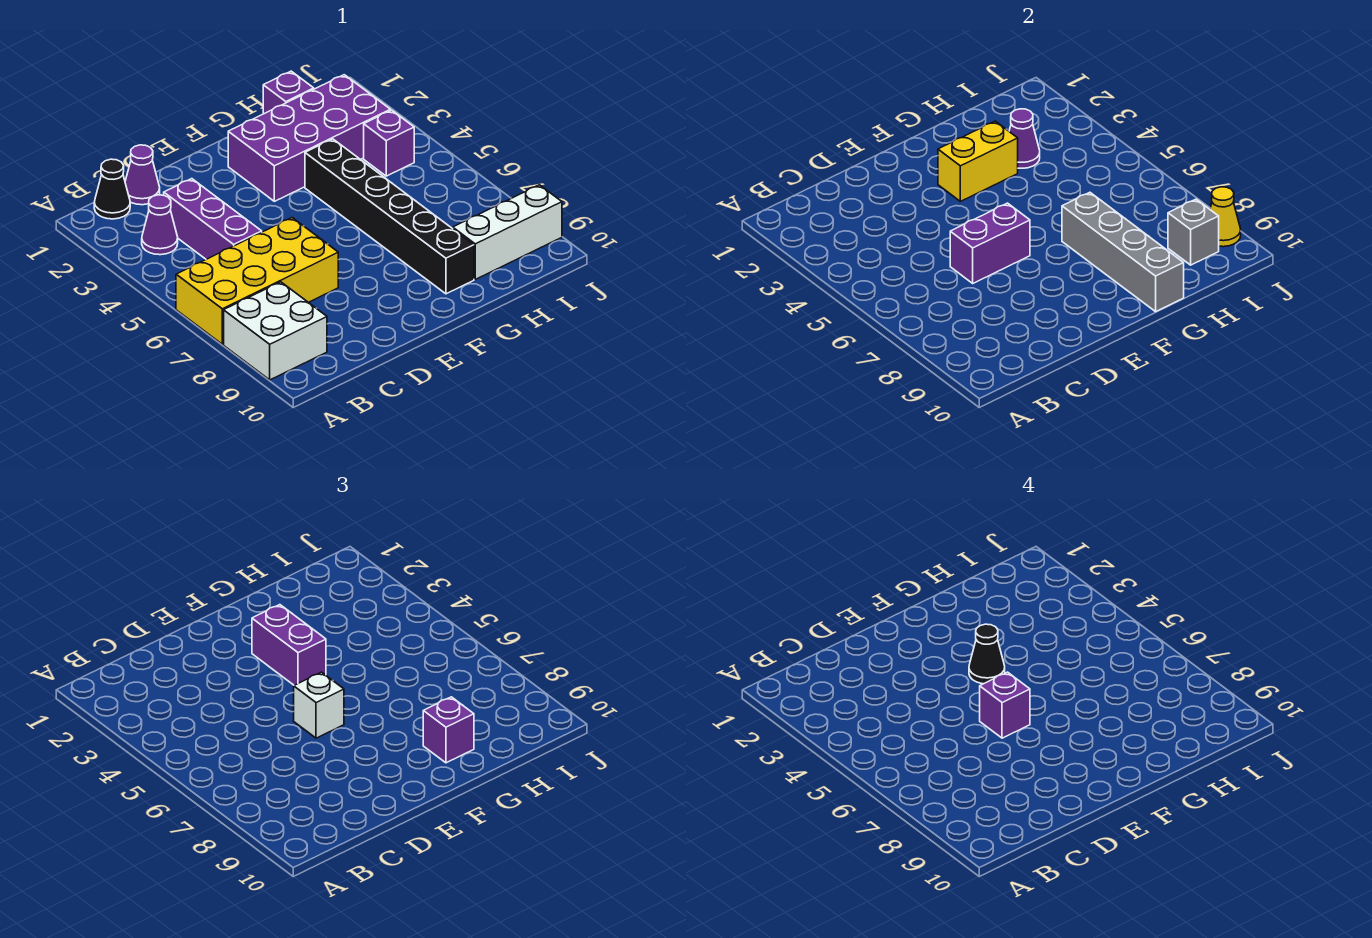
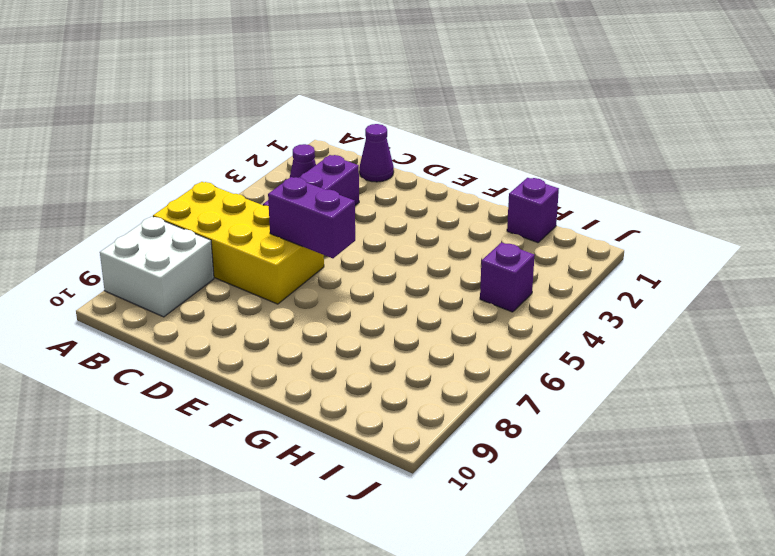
none -> black cone B1 level 1
none -> purple brick F2:I3 level 1
none -> black brick G4:G9 level 1

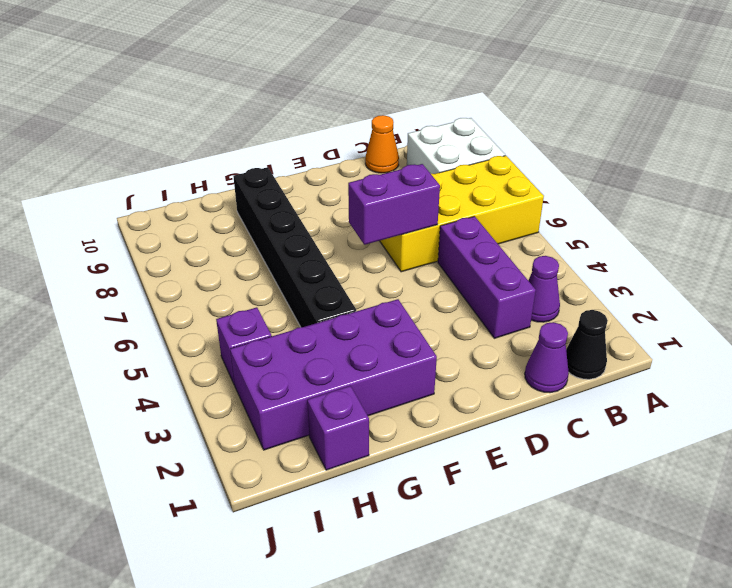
orange cone C10 level 1 -> none
none -> white brick H9:J9 level 1
none -> yellow brick F3:G3 level 2
none -> grey brick G7:G10 level 2

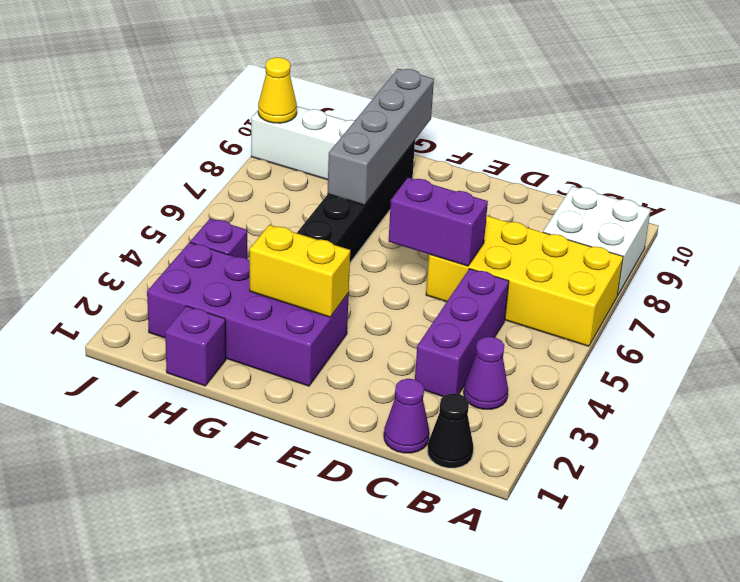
none -> purple cone H3 level 2
none -> grey brick I9 level 2
none -> white brick E6 level 3

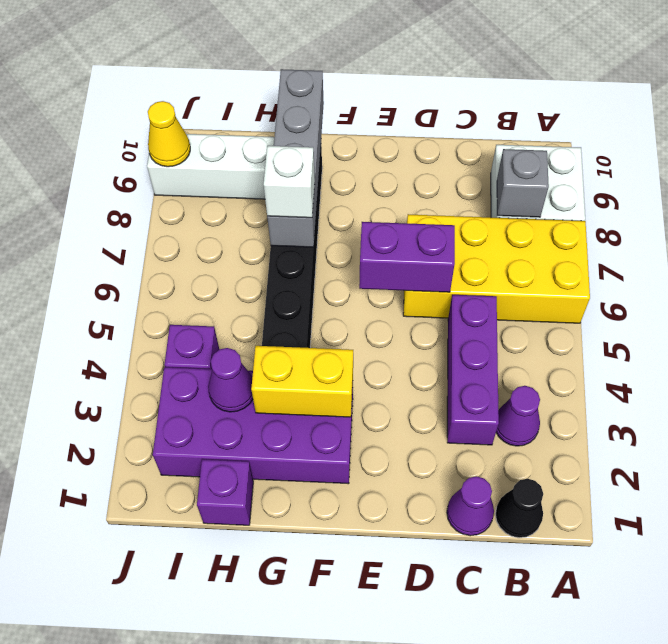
grey brick B8 level 2 -> grey brick I9 level 2
white brick G7 level 3 -> white brick E6 level 3
none -> purple brick F3:F4 level 3
none -> purple brick G9 level 3
none -> purple brick E6 level 4

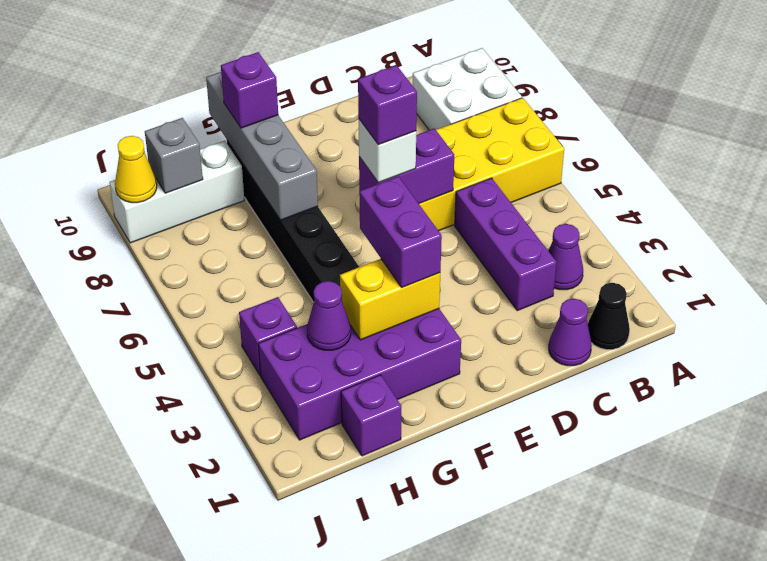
none -> black cone F4 level 4

